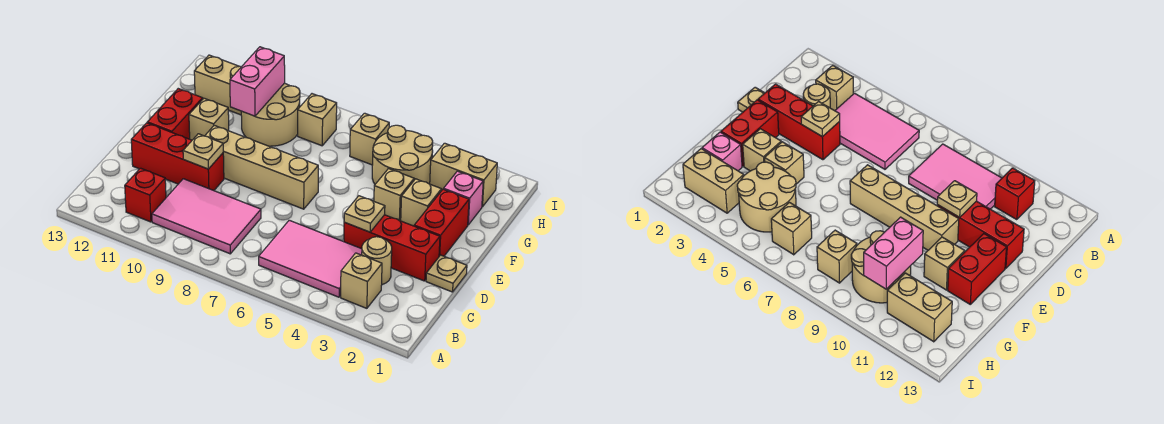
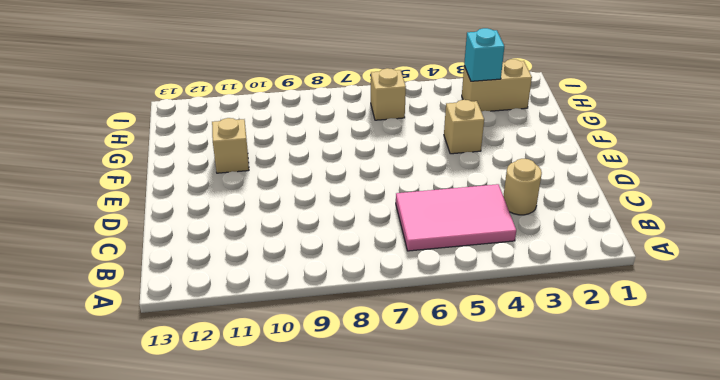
cyan brick H3 level 2 -> none
none -> tan brick B3 level 1
none -> pink tile B8:C10 level 1
none -> red brick B11 level 1

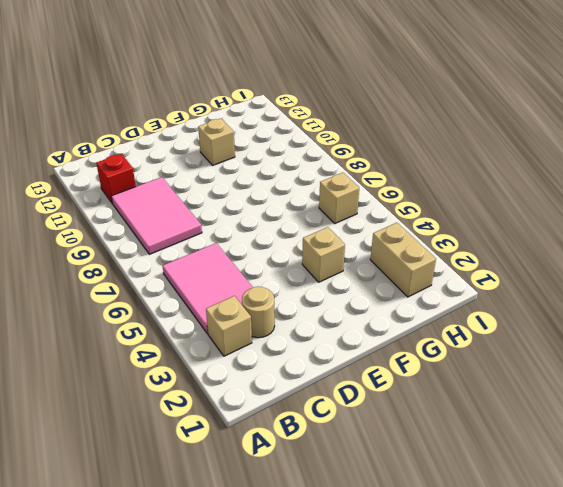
none -> tan plate D1 level 1
none -> red brick D2:D4 level 1
none -> red brick D10:D12 level 1

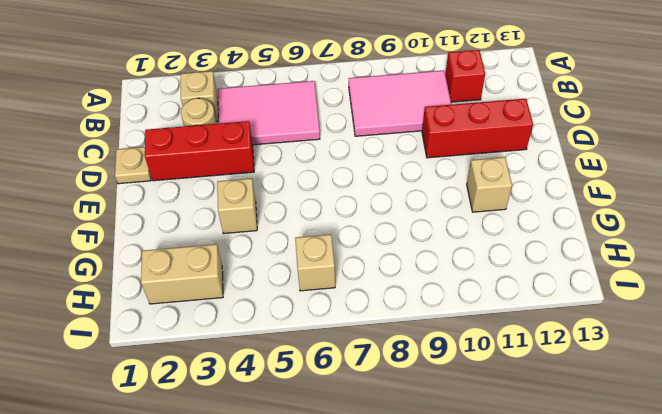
none -> red brick E2:F2 level 1
none -> tan brick E7:E10 level 1
none -> red brick E12:F12 level 1

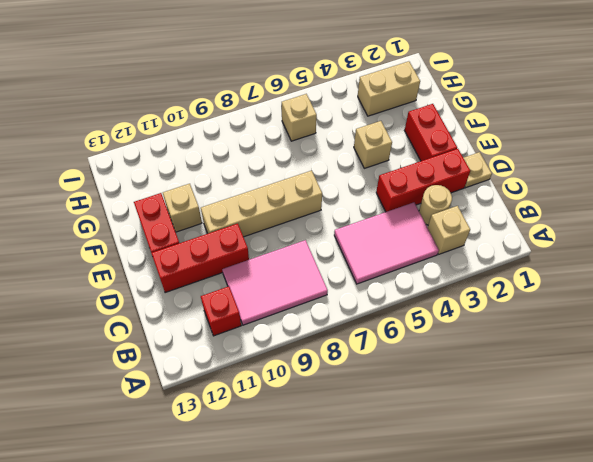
none -> tan brick F3 level 1
none -> pink brick G2 level 1
none -> tan round brick G4:H5 level 1

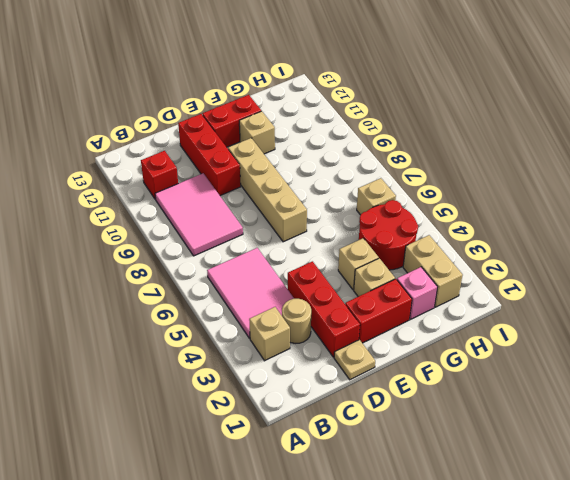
red round brick G4:H5 level 1 -> tan round brick G4:H5 level 1
none -> tan round brick G9:H10 level 1
none -> tan brick H8 level 1
none -> tan brick H11:H12 level 1

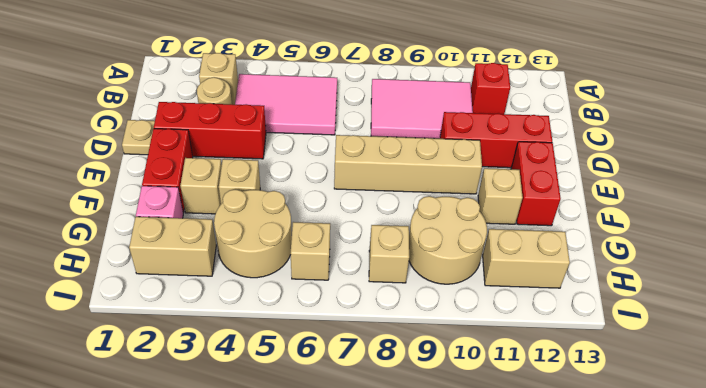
none -> tan plate D4 level 2
none -> tan plate D10 level 2
none -> pink brick G10:H10 level 2

